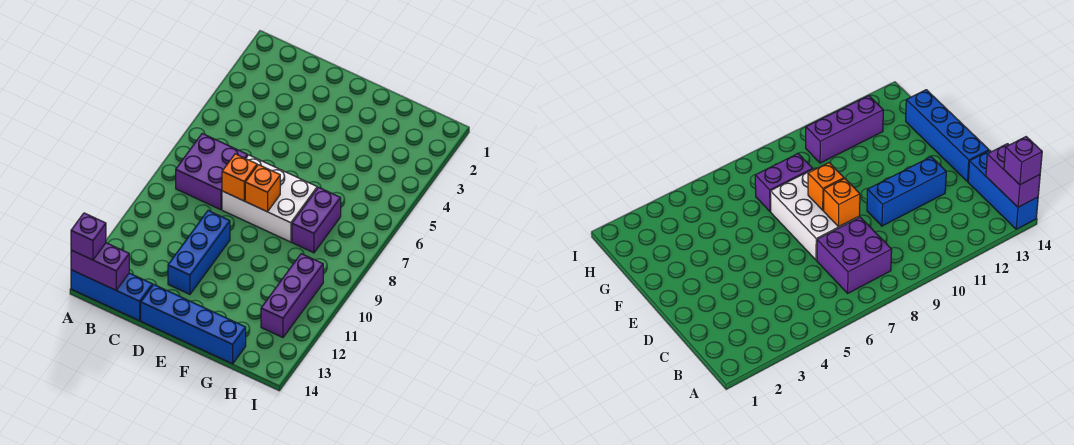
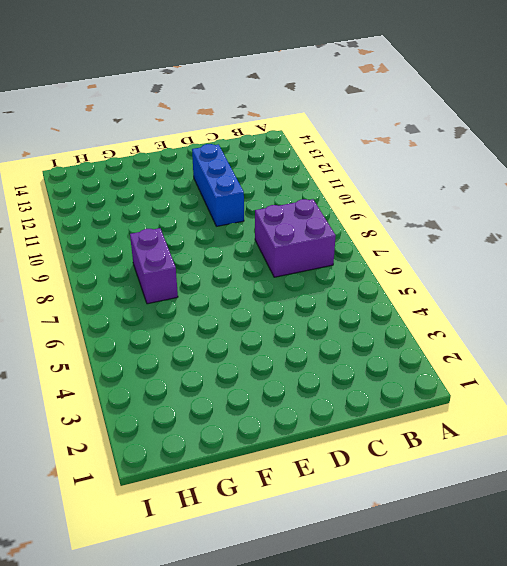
none -> blue brick A14:C14 level 1
none -> white brick D7:F8 level 1

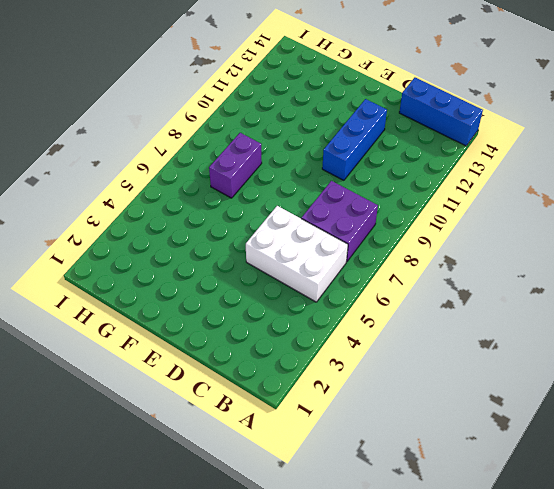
white brick B5:D6 level 1 -> white brick D7:F8 level 1
none -> blue brick D14:G14 level 1
none -> purple brick H10:H12 level 1

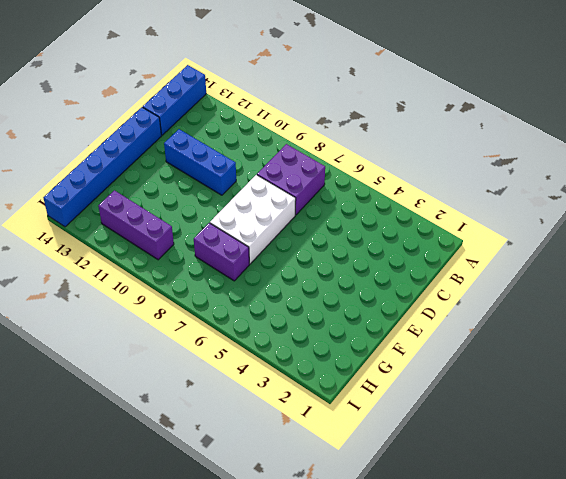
blue brick D14:I14 level 1 -> blue brick D14:G14 level 1
none -> purple brick A14:B14 level 2
none -> orange brick D8 level 2

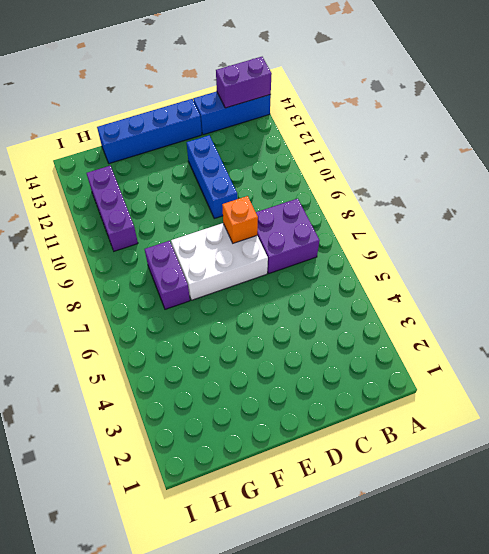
none -> orange brick E8 level 2
none -> purple brick A14 level 3

